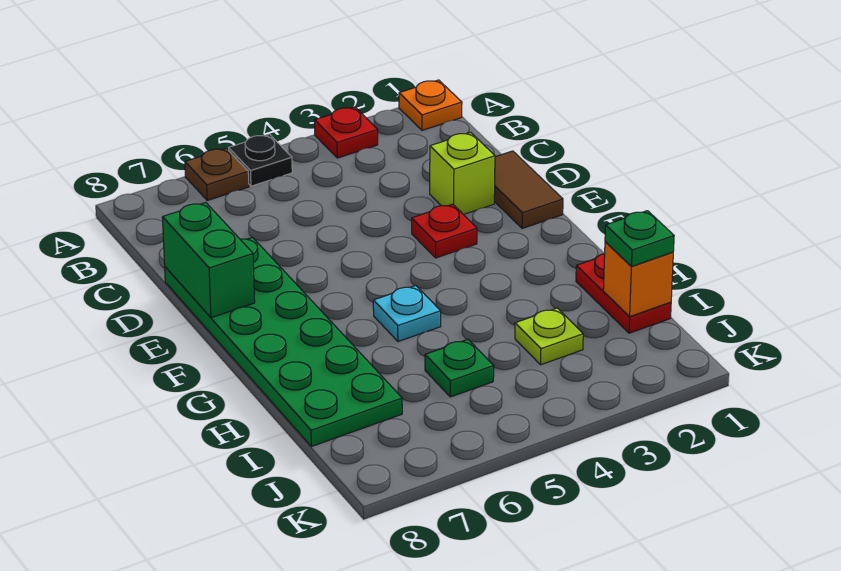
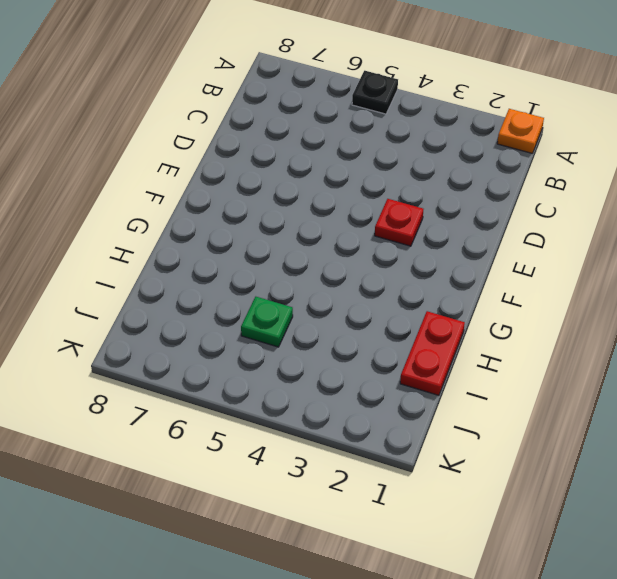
none -> red plate A3 level 1
none -> brown plate A6 level 1
none -> brown tile D1:E1 level 1

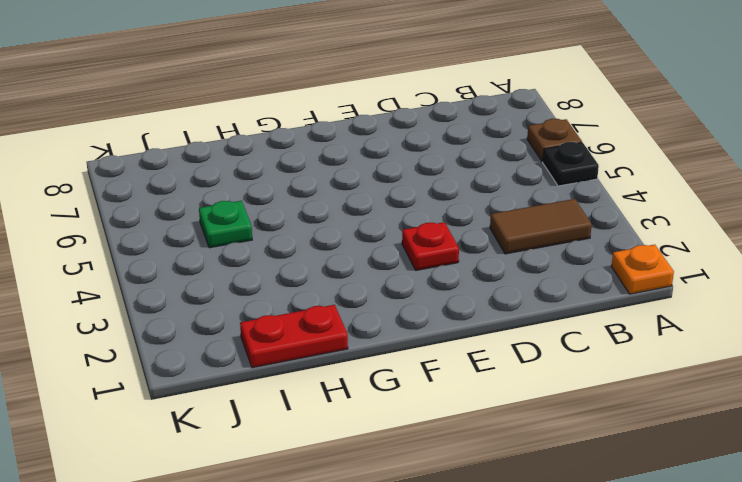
brown tile B3:C3 level 1 -> brown tile D1:E1 level 1
none -> red plate A3 level 1
none -> lime brick D2 level 1
none -> green plate D7:I8 level 1

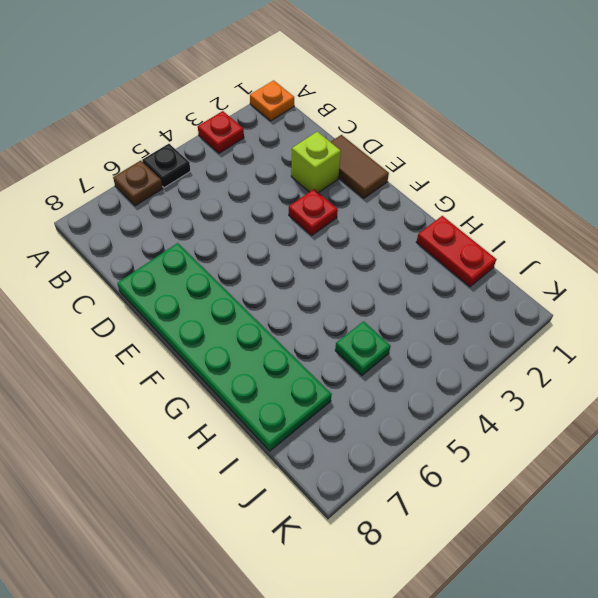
none -> cyan plate G5 level 1
none -> lime plate I3 level 1
none -> green brick D8:E8 level 2

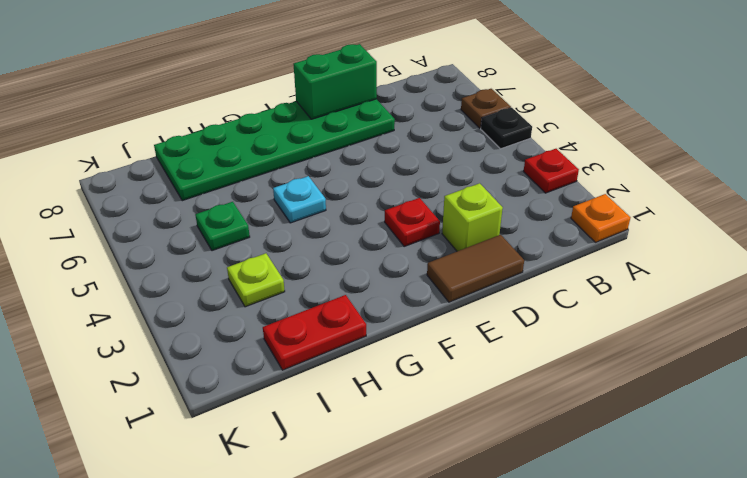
none -> orange brick I1 level 2
none -> green plate I1 level 3

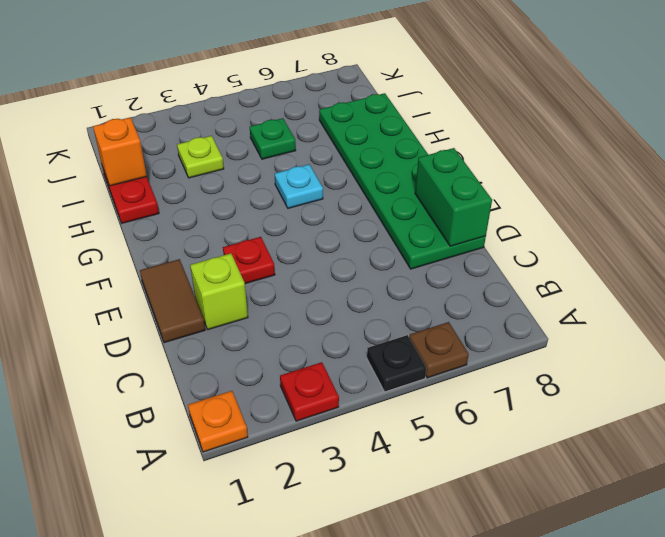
none -> green plate I1 level 3

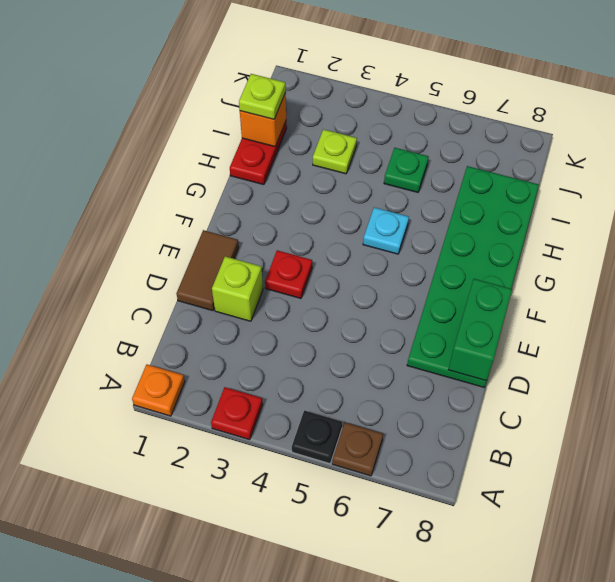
lime plate I1 level 3 -> green plate I1 level 3

